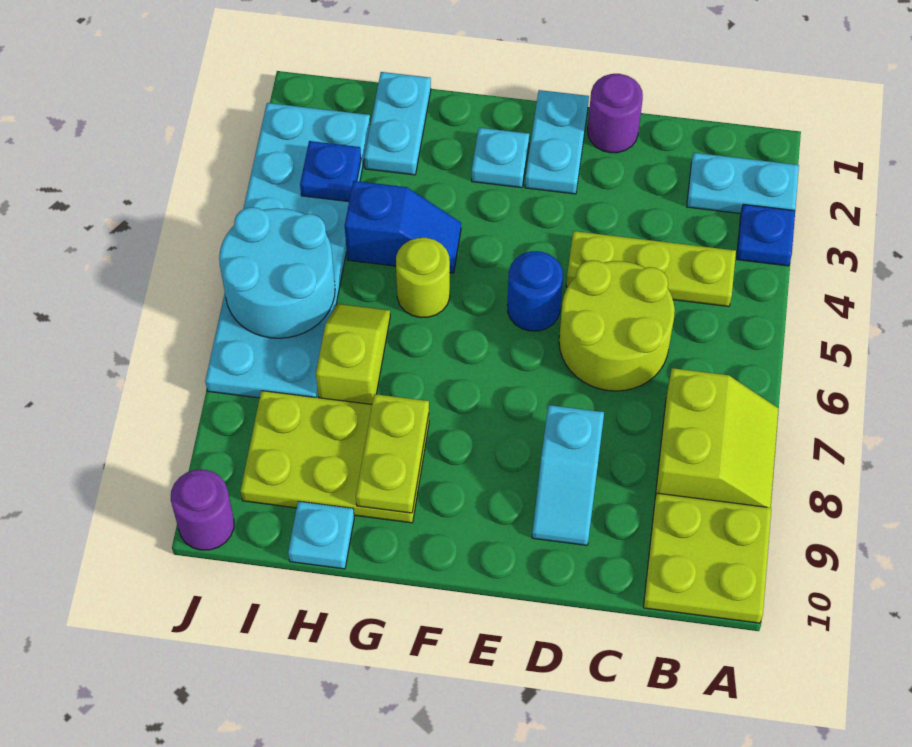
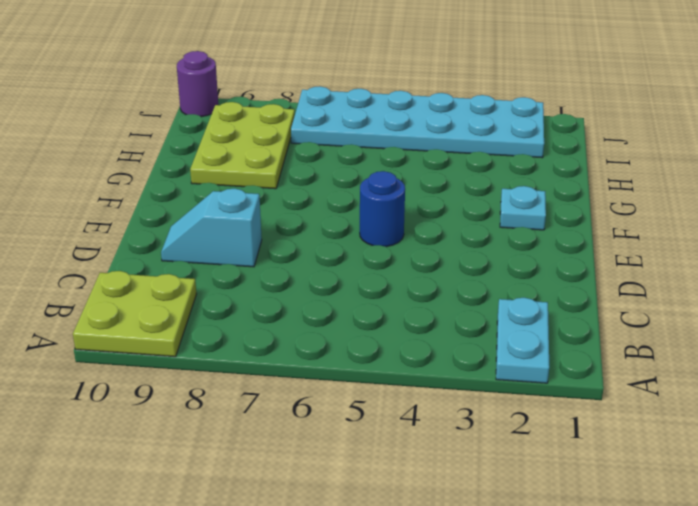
none -> blue plate A3 level 1
none -> lime slope A7:B8 level 1 top B
none -> lime plate B4:D4 level 1

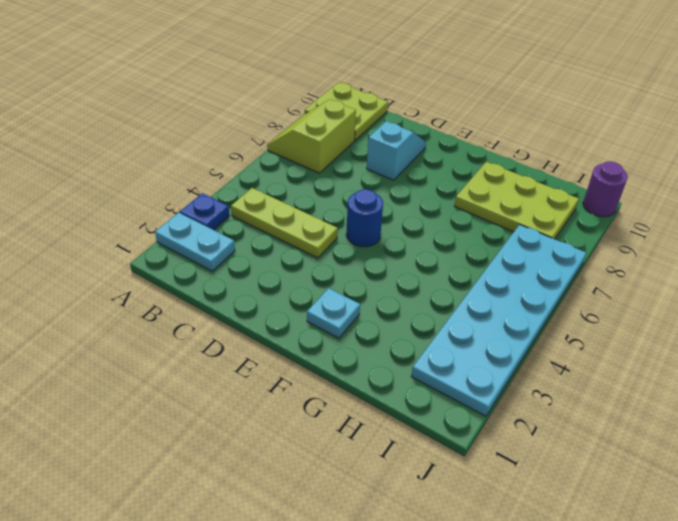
none -> lime round brick C5:D6 level 1
none -> purple round brick D1 level 1
none -> cyan plate E1:E2 level 1

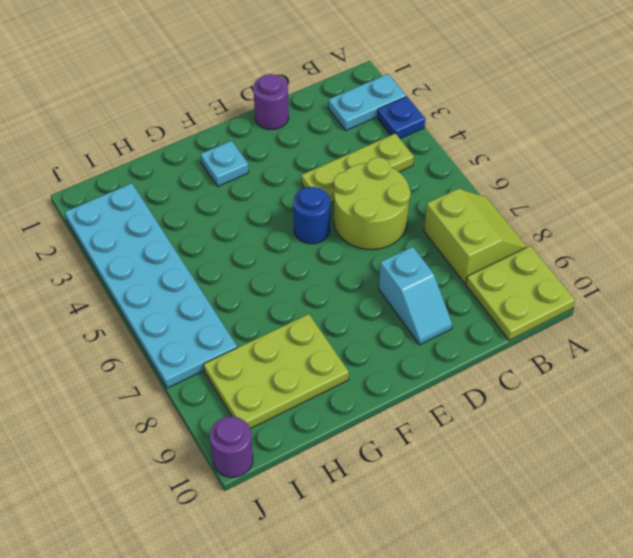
none -> cyan plate E1:E2 level 1
none -> blue slope G4:H4 level 1 top H
none -> lime round brick G5 level 1

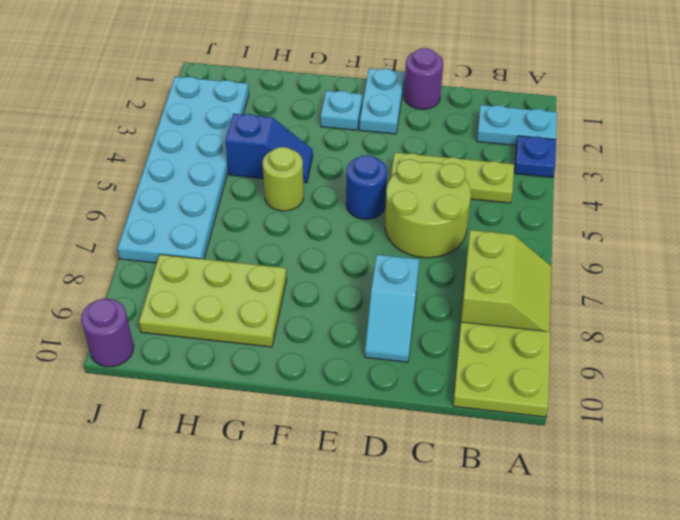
none -> cyan plate H1:H2 level 1
none -> lime slope H6:H7 level 1 top 7
none -> cyan plate H10 level 1

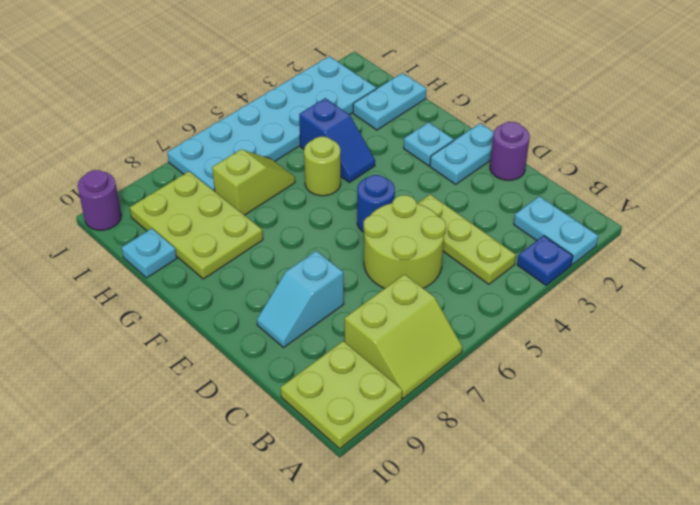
none -> lime plate G8:G9 level 2
none -> blue plate I3 level 2
none -> cyan round brick I5:J6 level 2

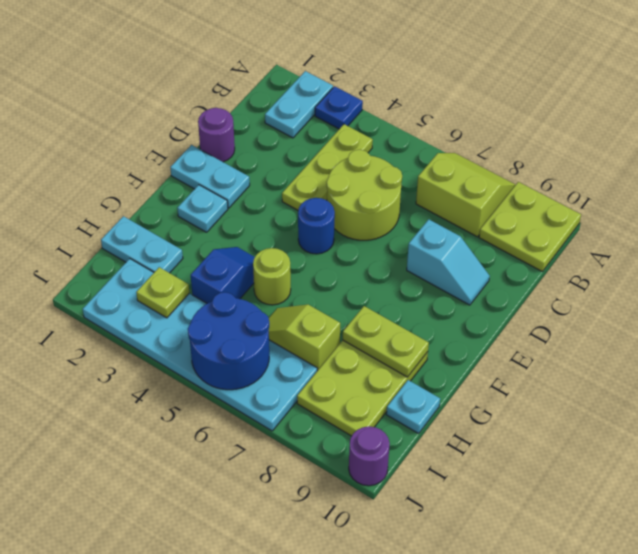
lime plate I3 level 2 -> blue plate I3 level 2
blue round brick I5:J6 level 2 -> cyan round brick I5:J6 level 2

